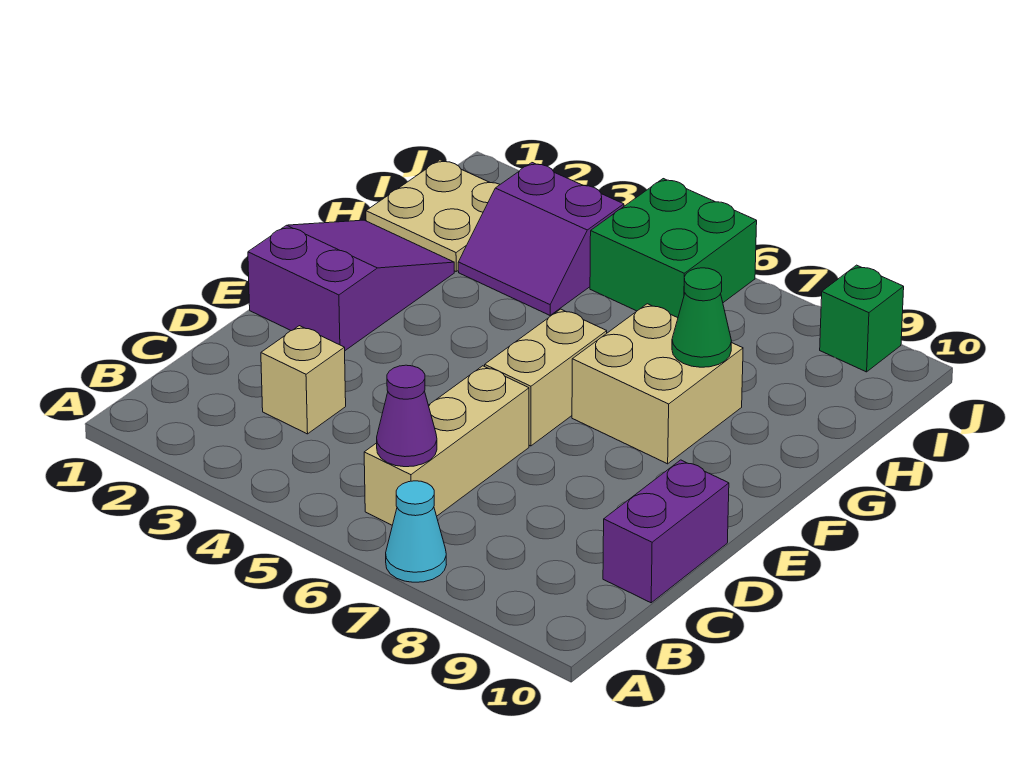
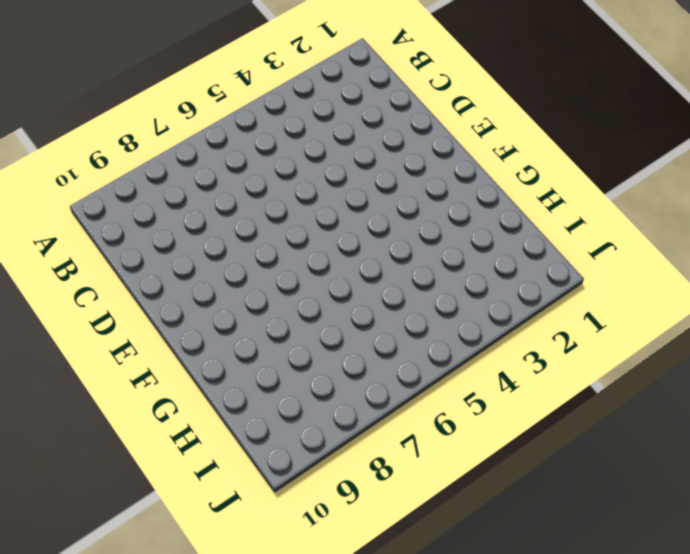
none -> cyan cone A7 level 1
none -> tan brick B6:D6 level 1
none -> tan brick C3 level 1

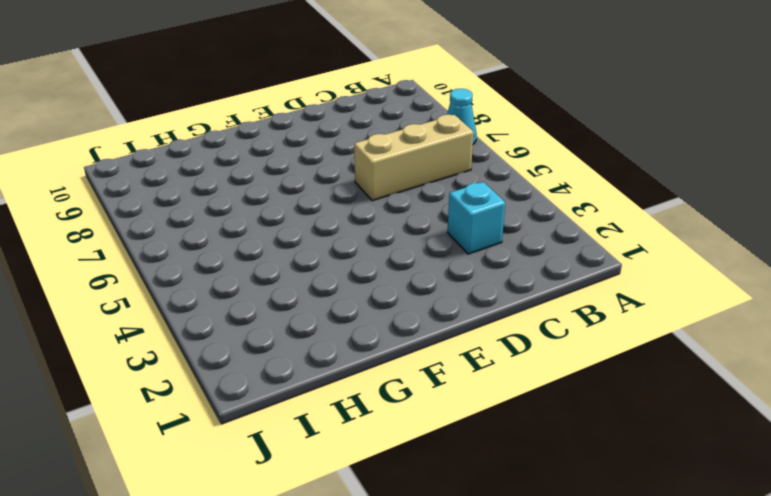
cyan brick C3 level 1 -> tan brick C3 level 1
none -> purple brick C10:D10 level 1
none -> purple slope E1:G2 level 1 top E
none -> tan brick E6:F6 level 1

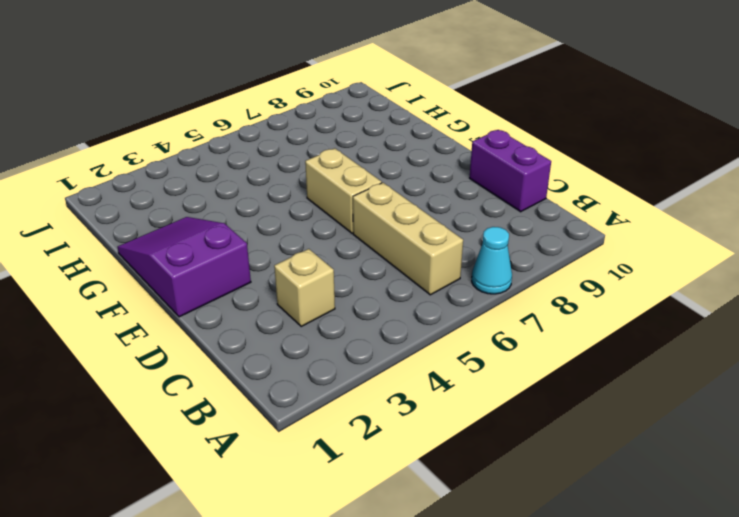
none -> tan brick F7:G8 level 1
none -> tan plate H1:I2 level 1
none -> purple slope H3:I4 level 1 top I

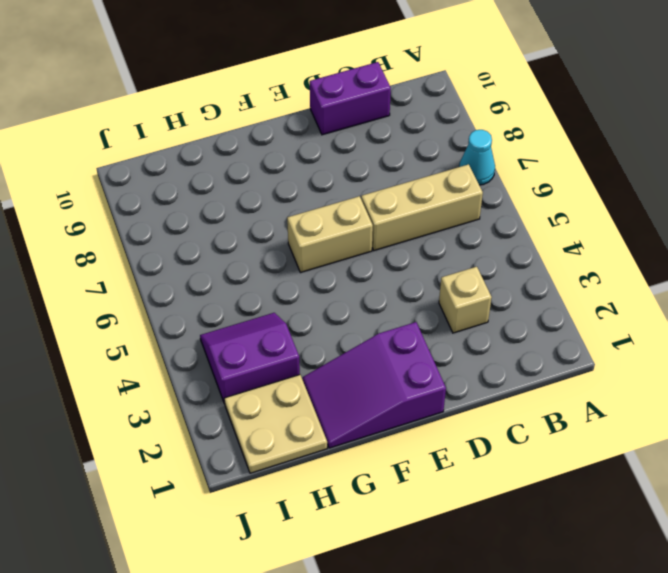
purple slope H3:I4 level 1 top 3 -> purple slope H3:I4 level 1 top I
none -> tan brick F7:G8 level 1
none -> green brick I5:J6 level 1
none -> green brick J9 level 1

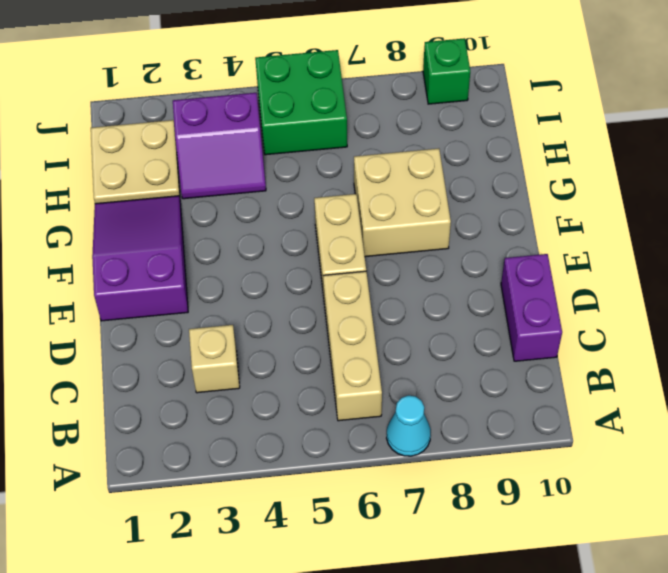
none -> purple cone B6 level 2
none -> green cone G8 level 2

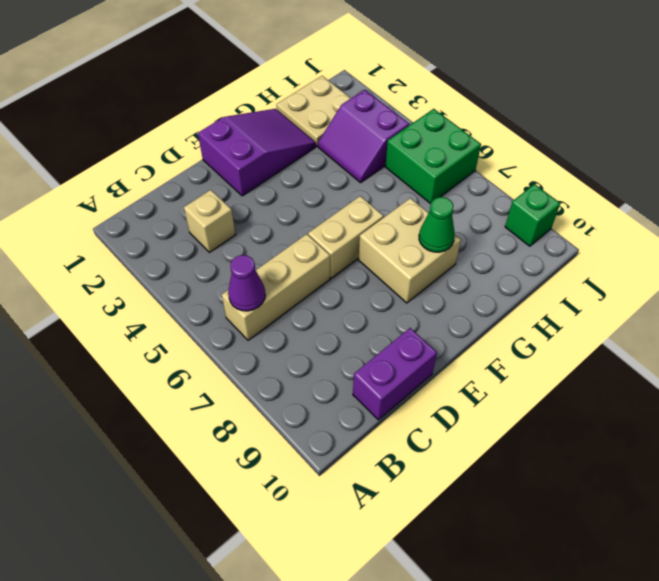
none -> cyan cone A7 level 1

